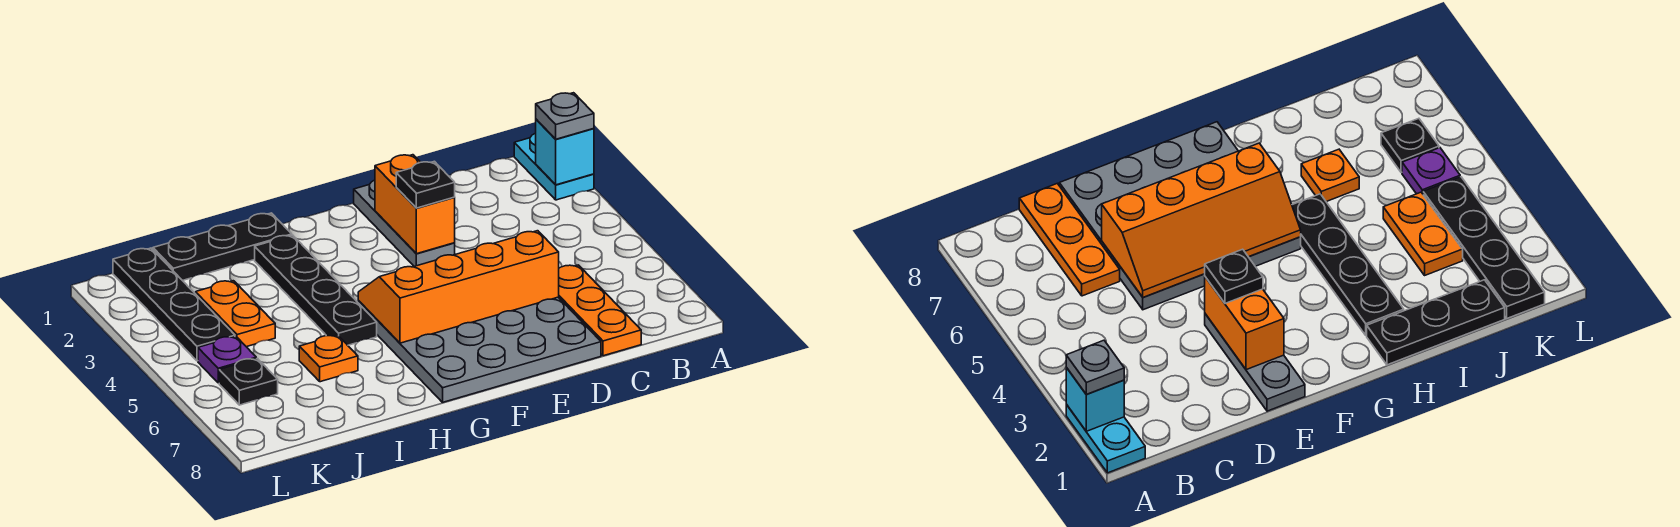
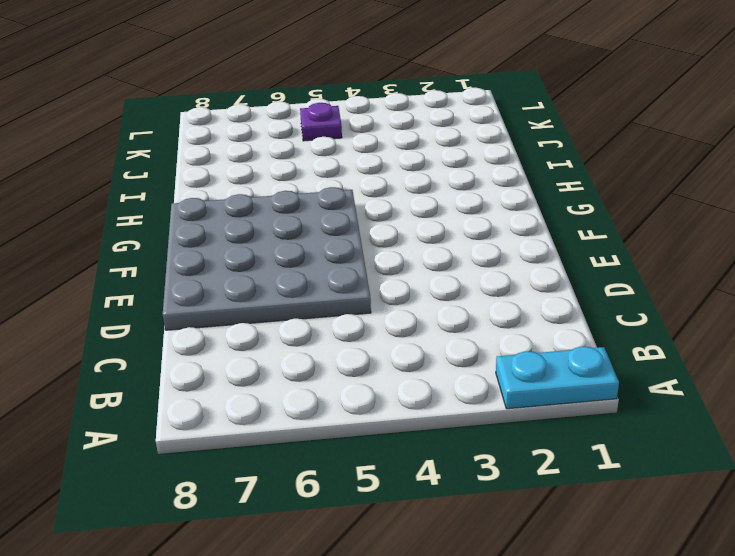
none -> orange plate C6:C8 level 1
none -> grey plate E1:E3 level 1
none -> black plate H1:J1 level 1

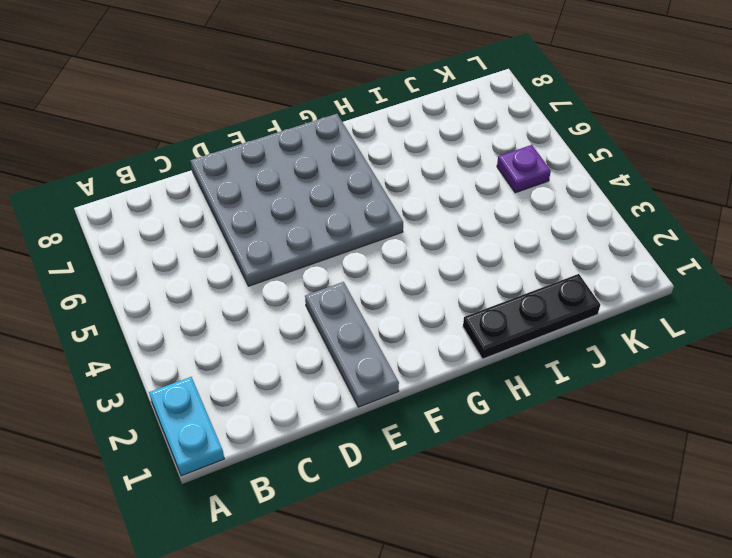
none -> orange plate C6:C8 level 1
none -> black plate H2:H5 level 1
none -> orange plate I6 level 1

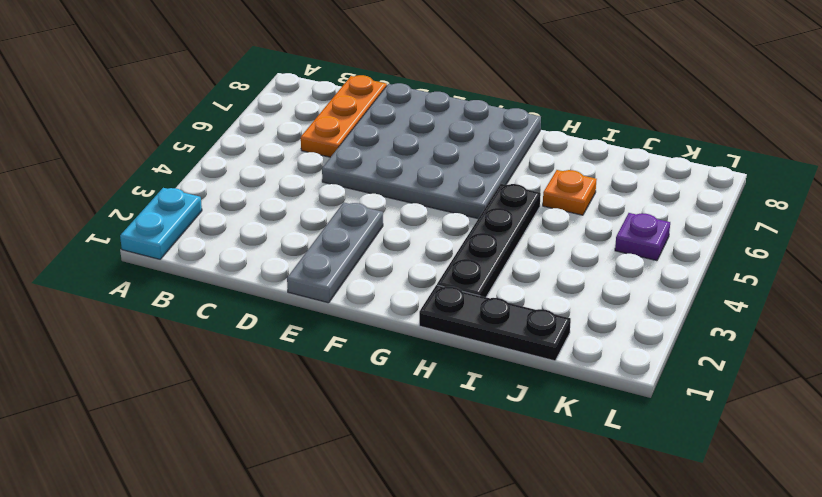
none -> orange plate J3:J4 level 1
none -> black plate K1:K4 level 1
none -> black plate K6 level 1

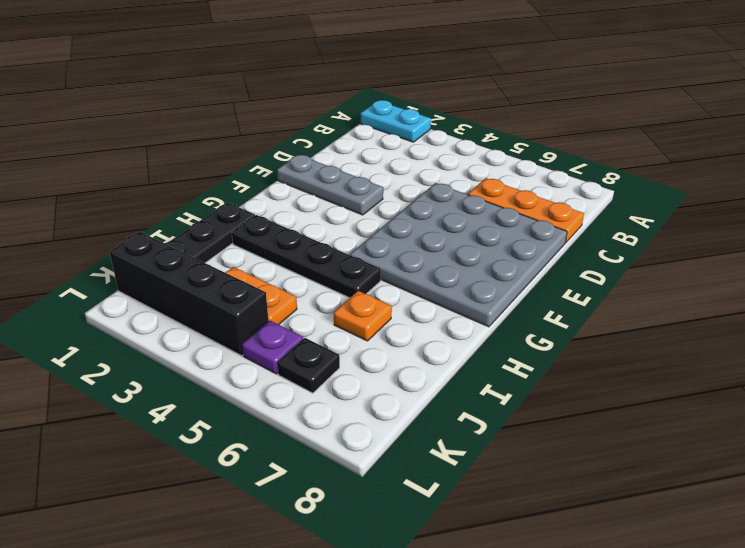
black brick K1:K4 level 1 -> black plate K1:K4 level 1
none -> cyan brick A2 level 2
none -> orange slope D5:G6 level 2 top 6
none -> orange brick E2:E3 level 2

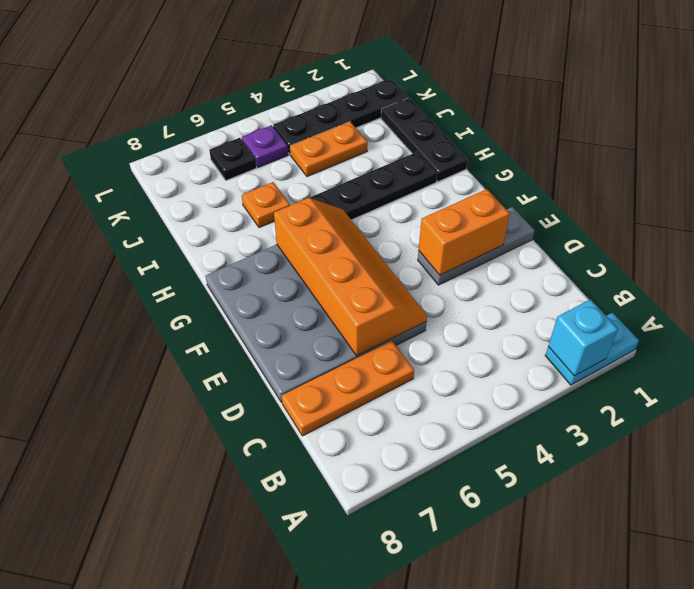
none -> grey plate A2 level 3
none -> black plate E3 level 3

